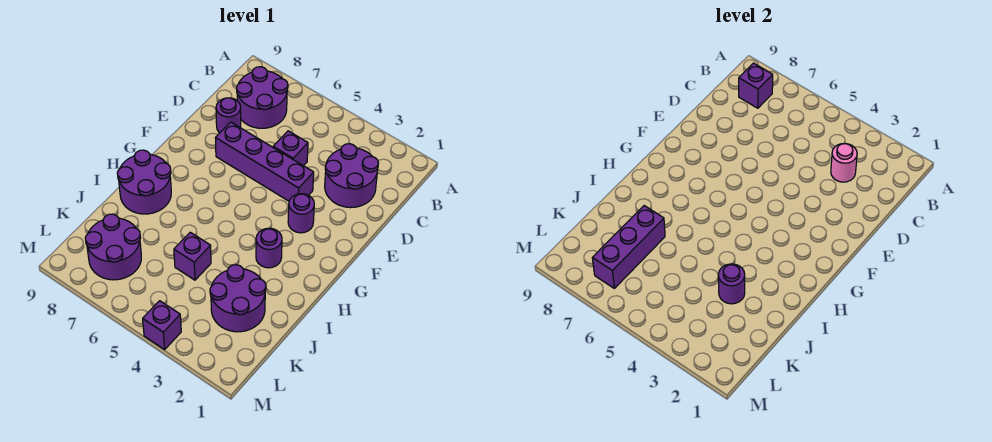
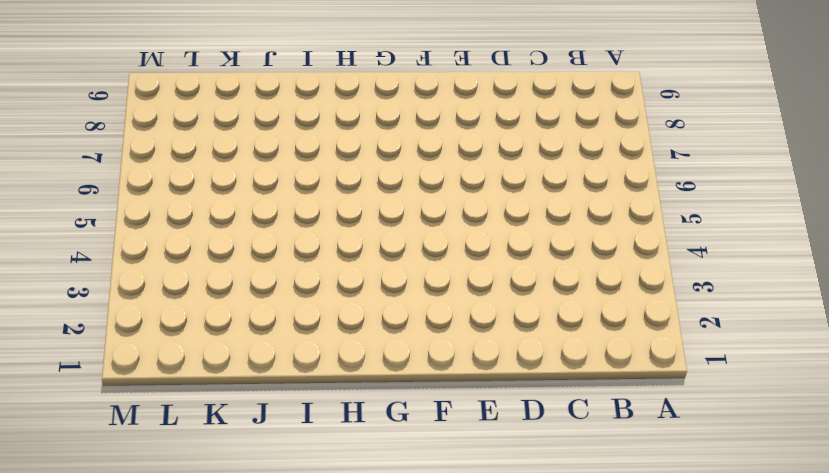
none -> purple round brick B7:C8 level 1
none -> purple round brick C2:D3 level 1
none -> purple brick D5 level 1

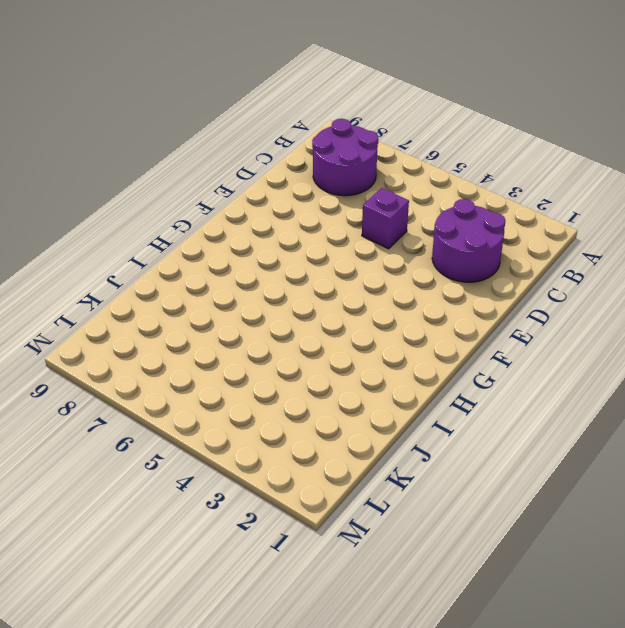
none -> purple round brick D8 level 1
none -> purple brick E4:E7 level 1
none -> purple round brick F3 level 1

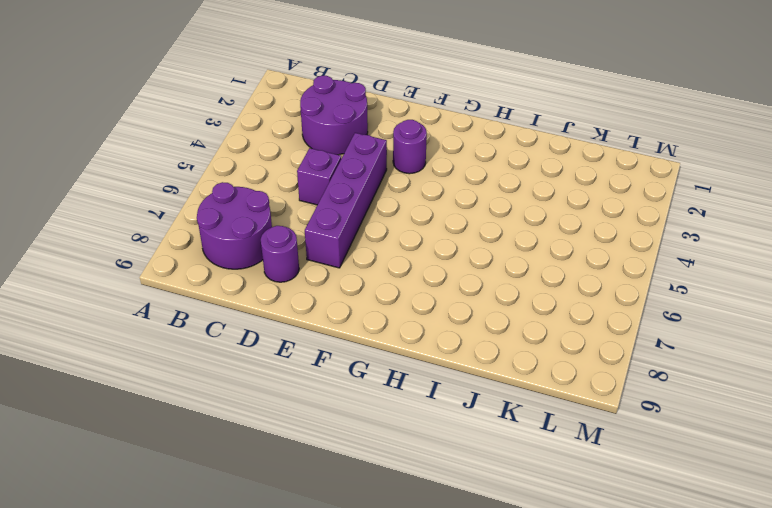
none -> purple round brick H3 level 1
none -> purple round brick H8:I9 level 1
none -> purple round brick J2:K3 level 1

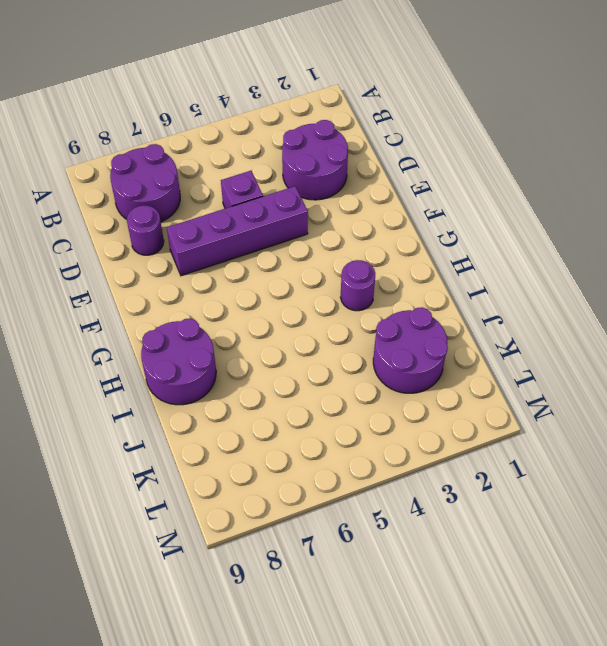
none -> purple round brick F3 level 1
none -> purple brick J5 level 1
none -> purple round brick K7:L8 level 1

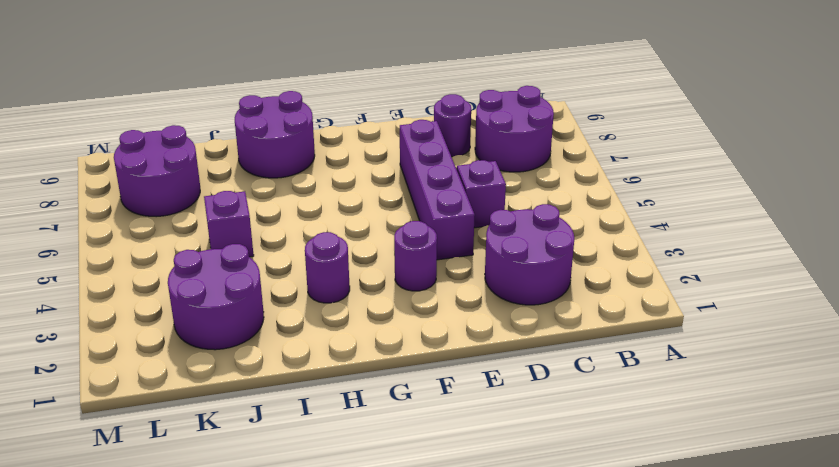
none -> purple brick M4 level 1
none -> purple brick B8 level 2
none -> pink round brick C3 level 2

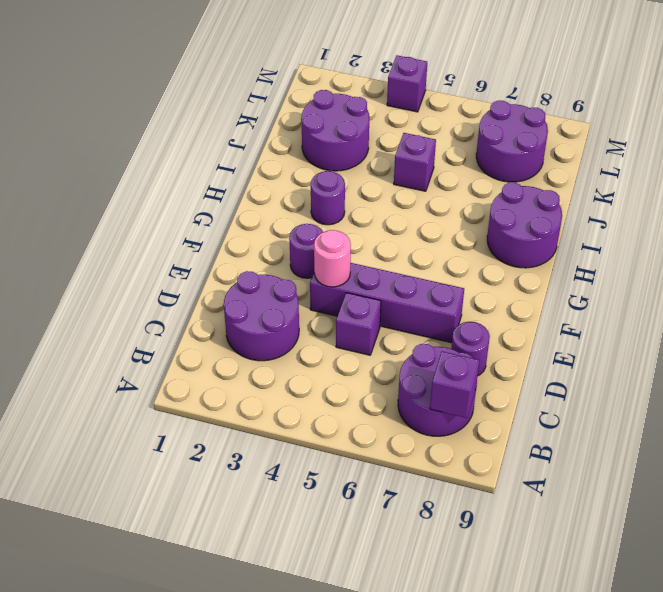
pink round brick E4 level 2 -> pink round brick C3 level 2
none -> purple round brick J3 level 2
none -> purple brick J7:L7 level 2

